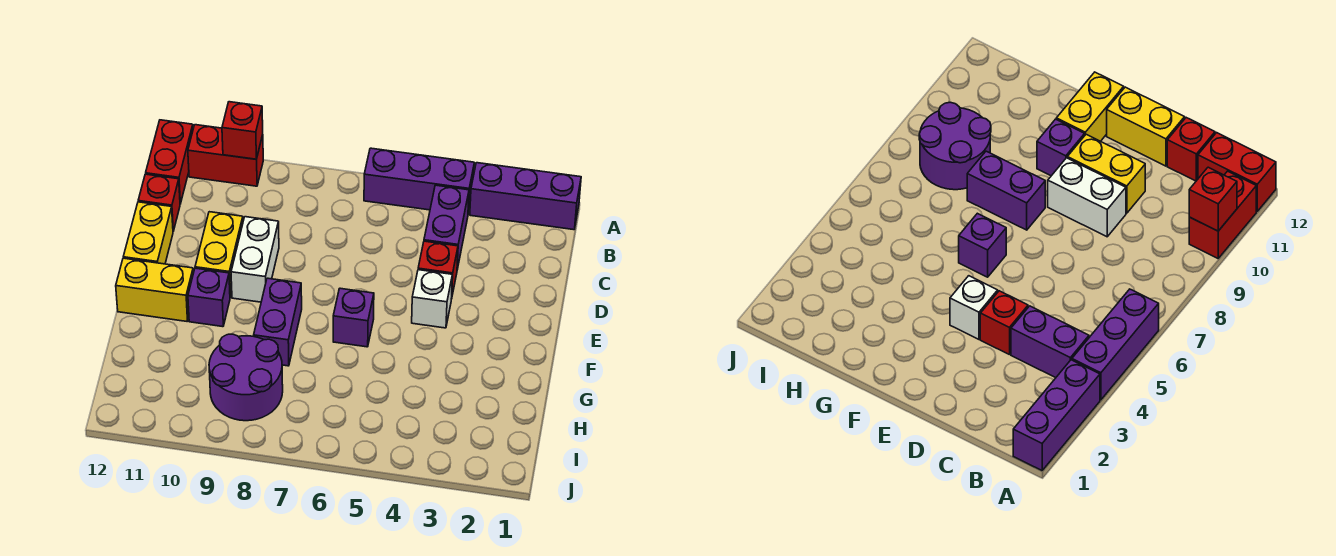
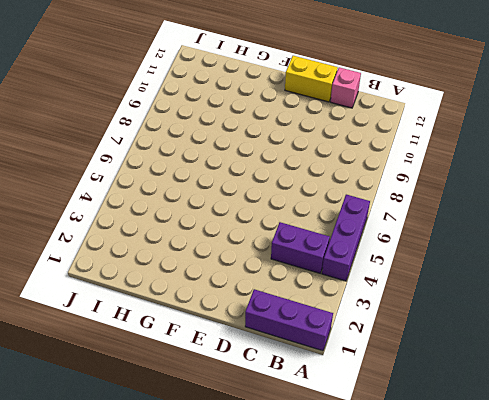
purple brick A1:C1 level 1 -> purple brick A1:A3 level 1
pink brick C12 level 1 -> red brick C12 level 1
none -> red brick A10:A11 level 1
none -> red brick A12:B12 level 1
none -> red brick D4 level 1

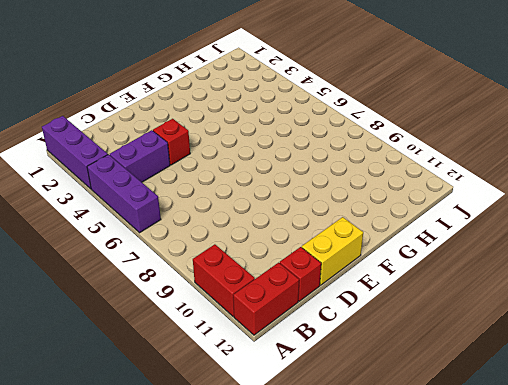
none -> white brick D9:E9 level 1
none -> yellow brick D10:E10 level 1
none -> white brick E4 level 1

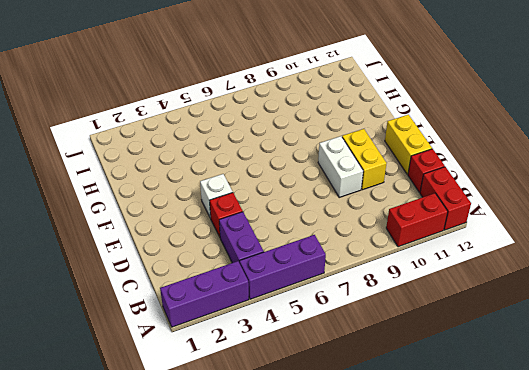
none -> purple brick F6 level 1
none -> purple brick F8:G8 level 1
none -> purple brick F10 level 1

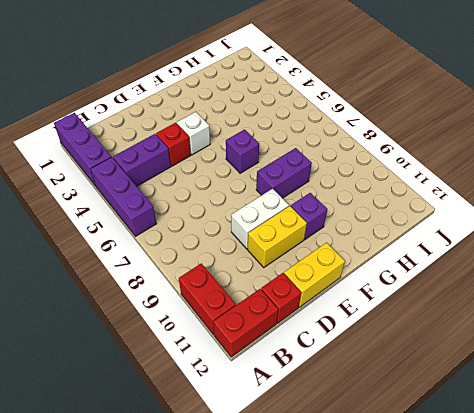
none -> yellow brick F11:F12 level 1
none -> purple round brick H8:I9 level 1
none -> red brick A10 level 2

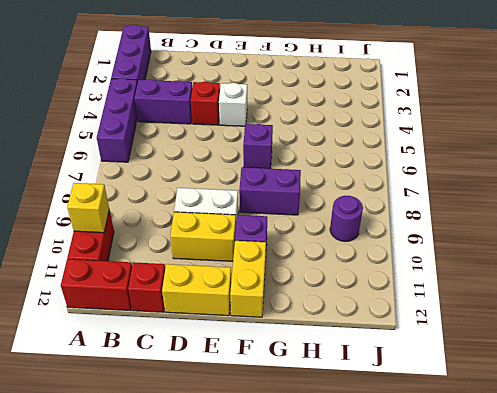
yellow brick A10 level 2 -> red brick A10 level 2
purple round brick I9 level 1 -> purple round brick H8:I9 level 1

